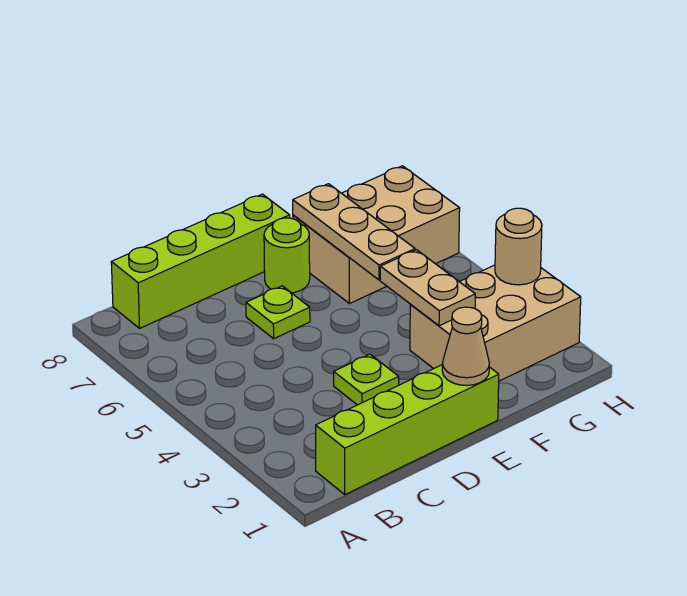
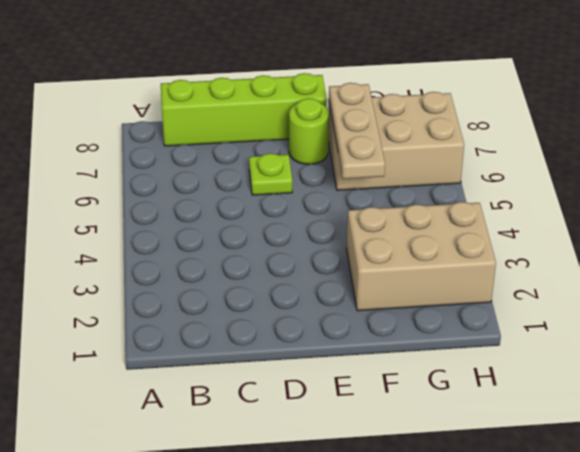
none -> lime brick B1:E1 level 1
none -> lime plate D3 level 1

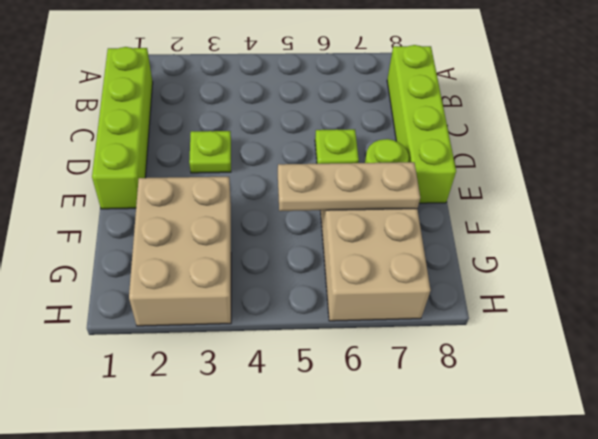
none -> tan cone E1 level 2
none -> tan plate F3:F4 level 2

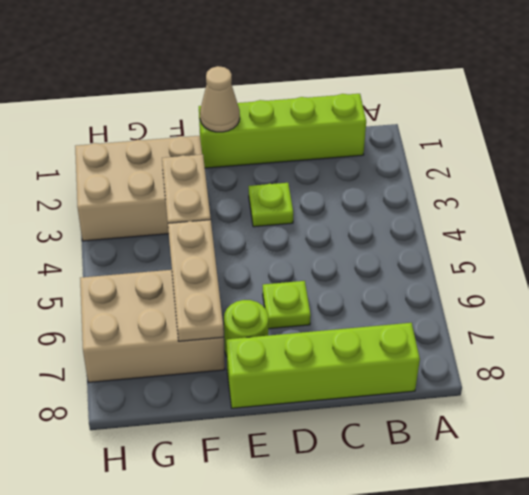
none -> tan round brick H3 level 2

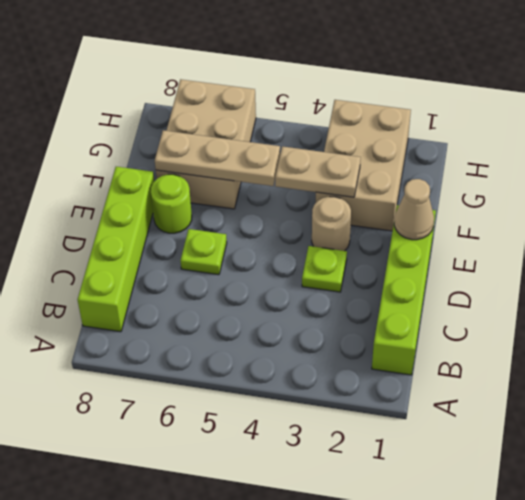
tan round brick E3 level 1 -> tan round brick H3 level 2

